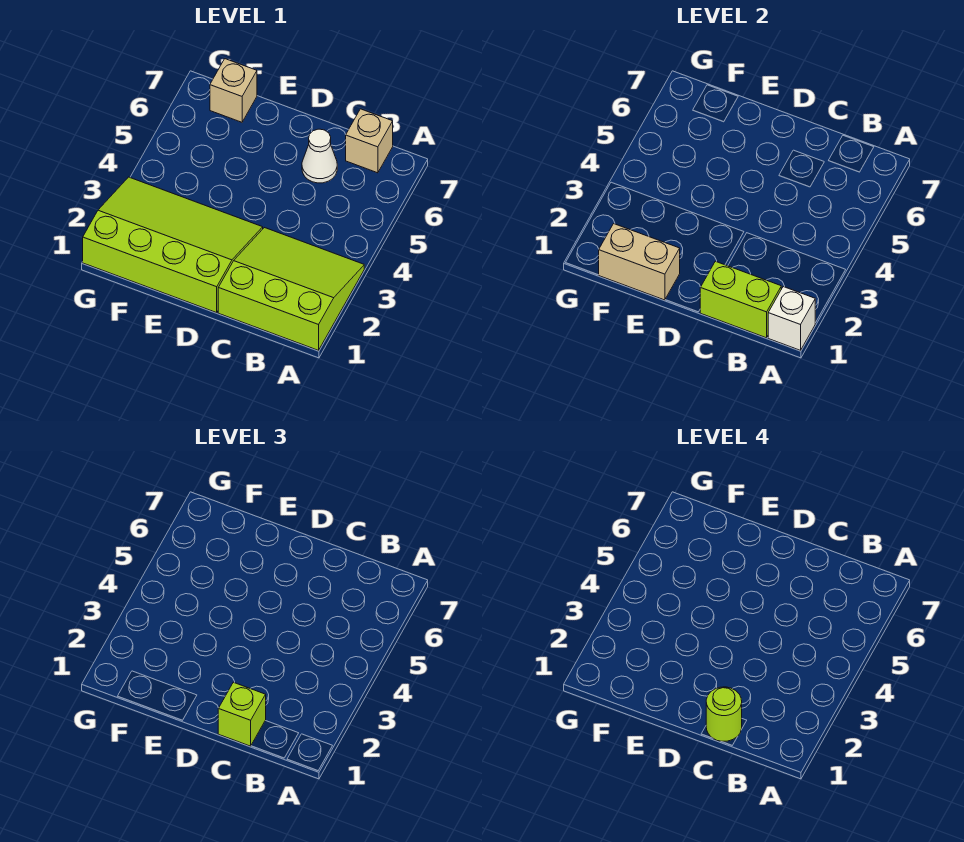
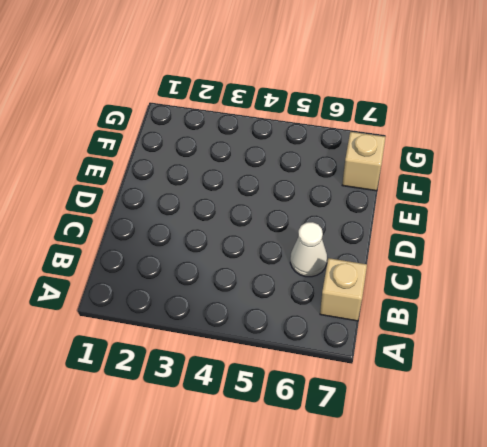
none -> lime slope A1:C3 level 1 top 1
none -> lime slope D1:G3 level 1 top 1

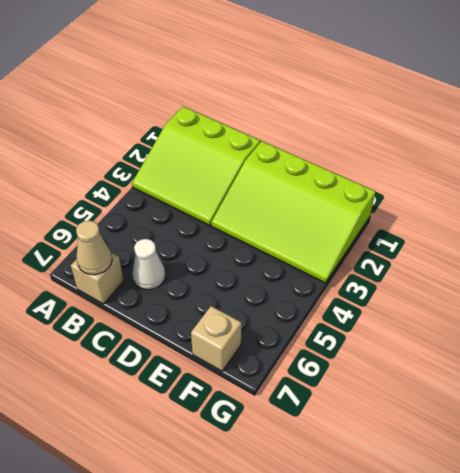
tan cone B7 level 2 -> none
none -> white brick A1 level 2
none -> lime brick B1:C1 level 2

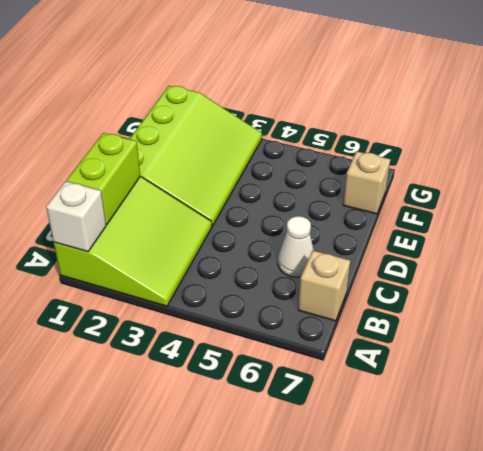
none -> tan brick E1:F1 level 2
none -> lime brick C1 level 3

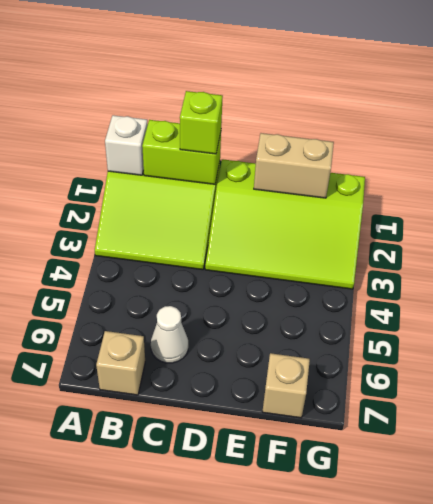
none -> lime round brick C1 level 4

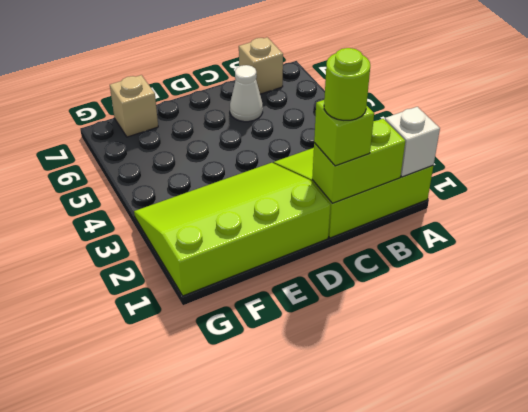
none -> tan brick E1:F1 level 2

